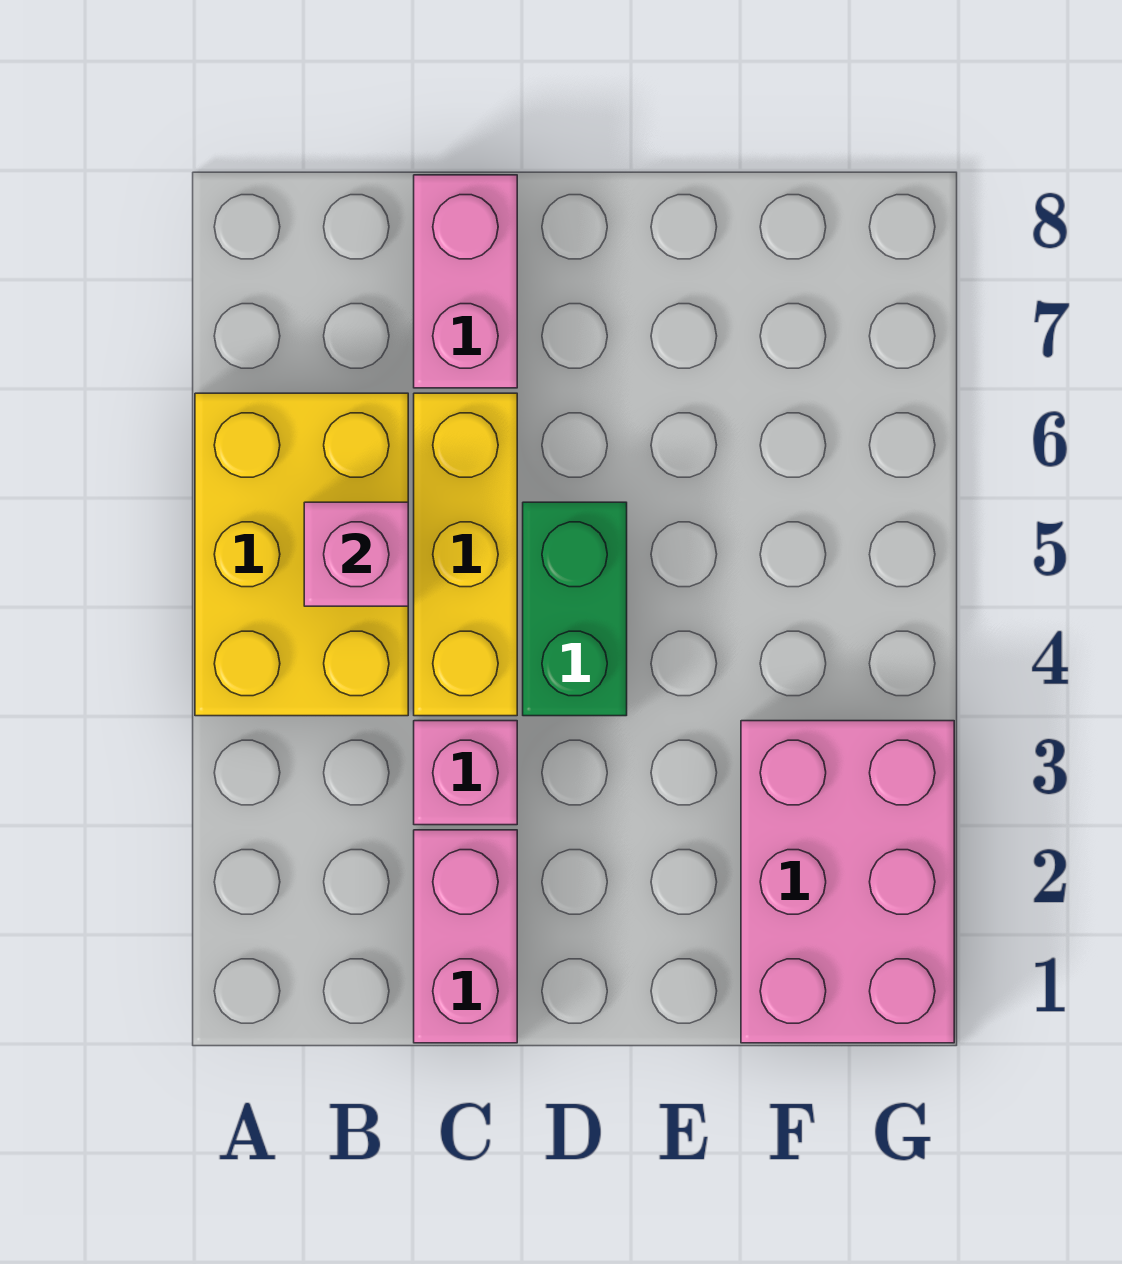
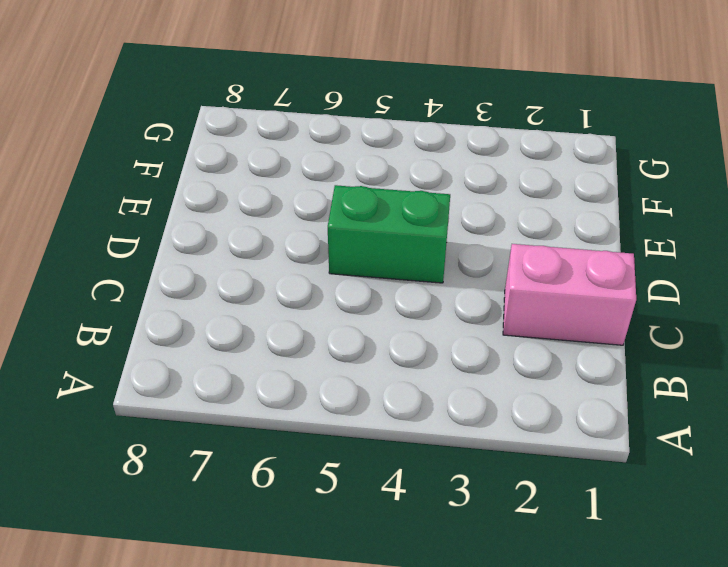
none -> yellow brick A4:B6 level 1
none -> pink brick C3 level 1

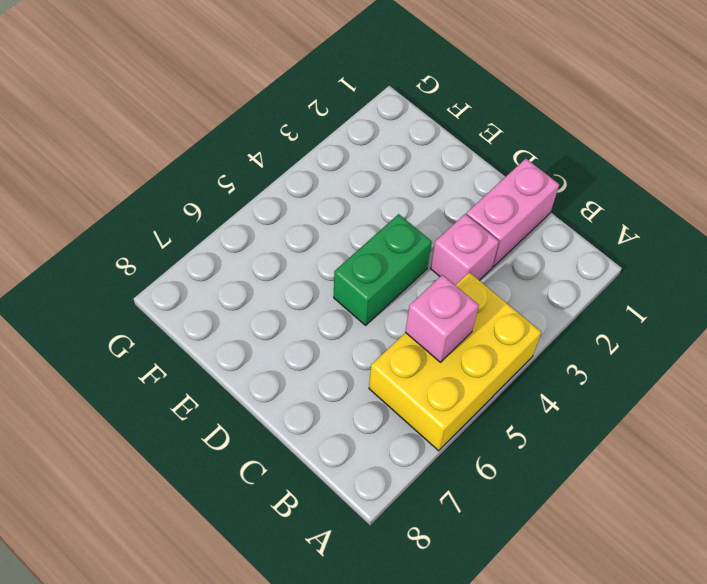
none -> yellow brick C4:C6 level 1
none -> pink brick C7:C8 level 1

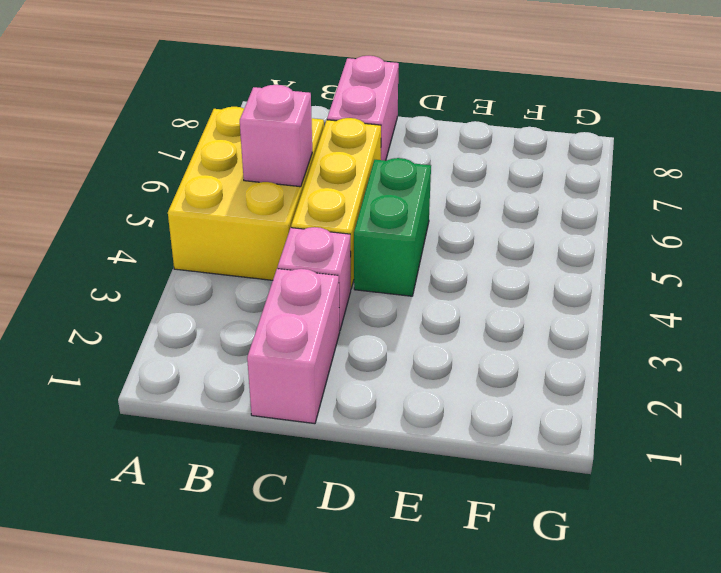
none -> pink brick F1:G3 level 1

